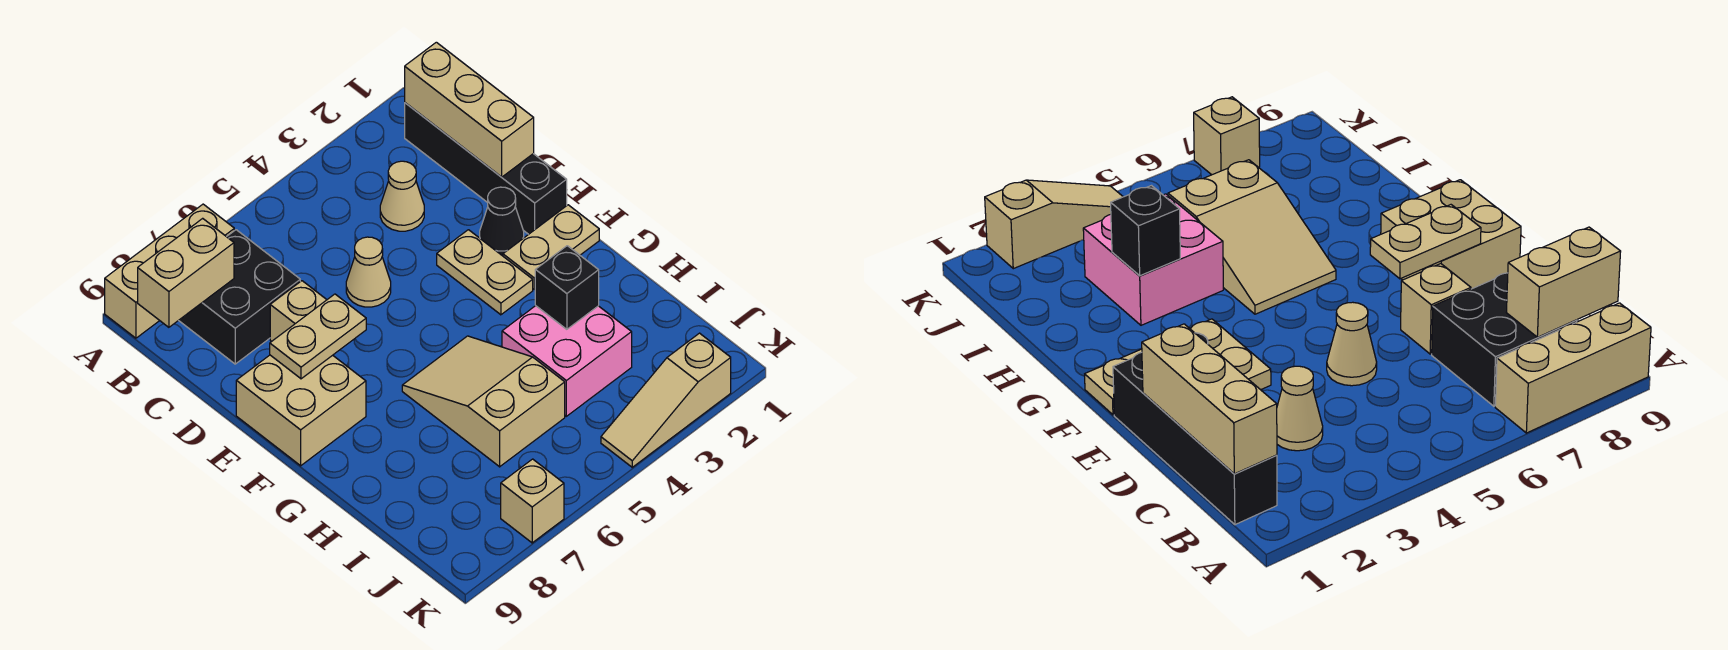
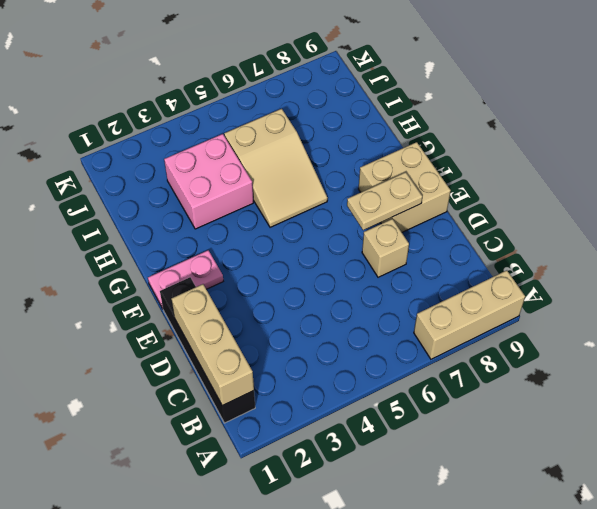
pink plate F1:F2 level 1 -> tan plate F1:F2 level 1
none -> black brick B7:C8 level 1
none -> tan cone C3 level 1
none -> tan cone D5 level 1

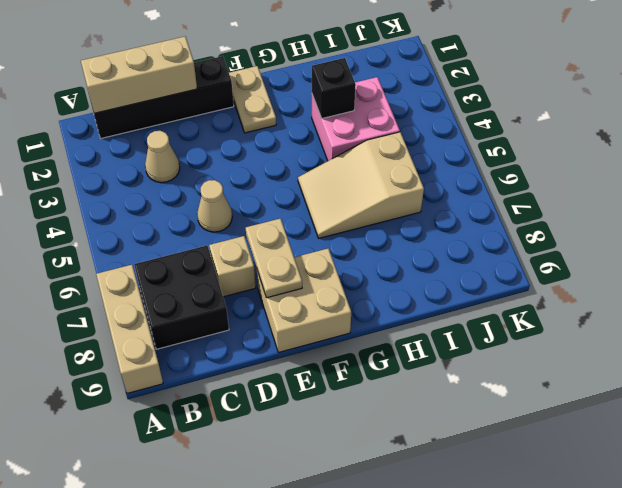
none -> black cone E2 level 1
none -> tan plate E3:F3 level 1
none -> tan slope K2:K4 level 1 top 2

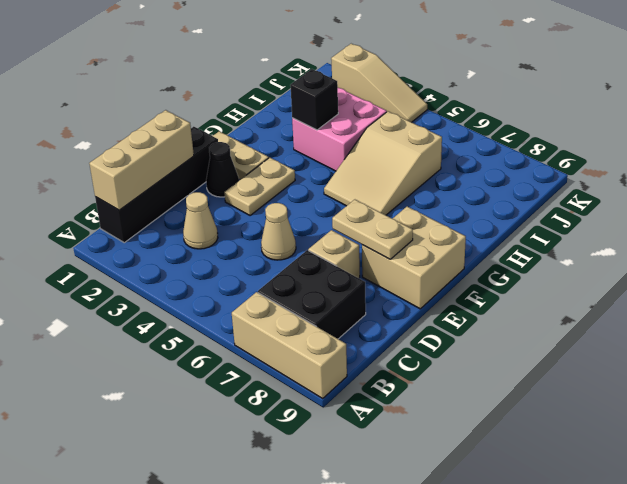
none -> tan brick K7 level 1
none -> tan brick B8:B9 level 2

